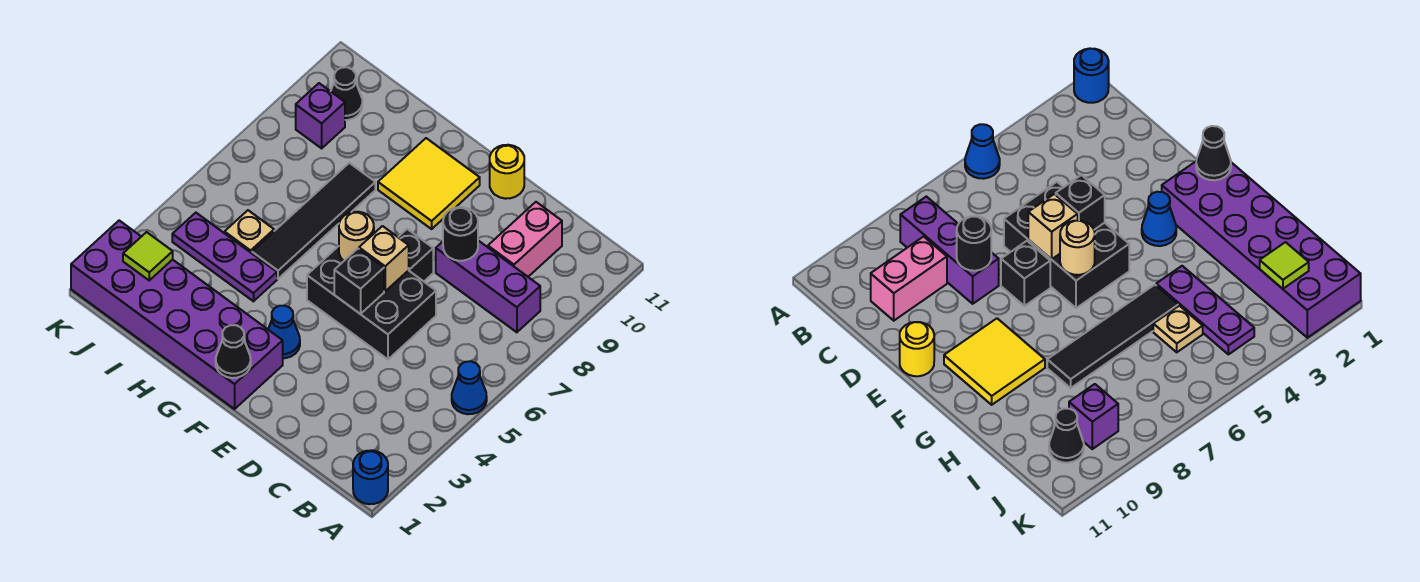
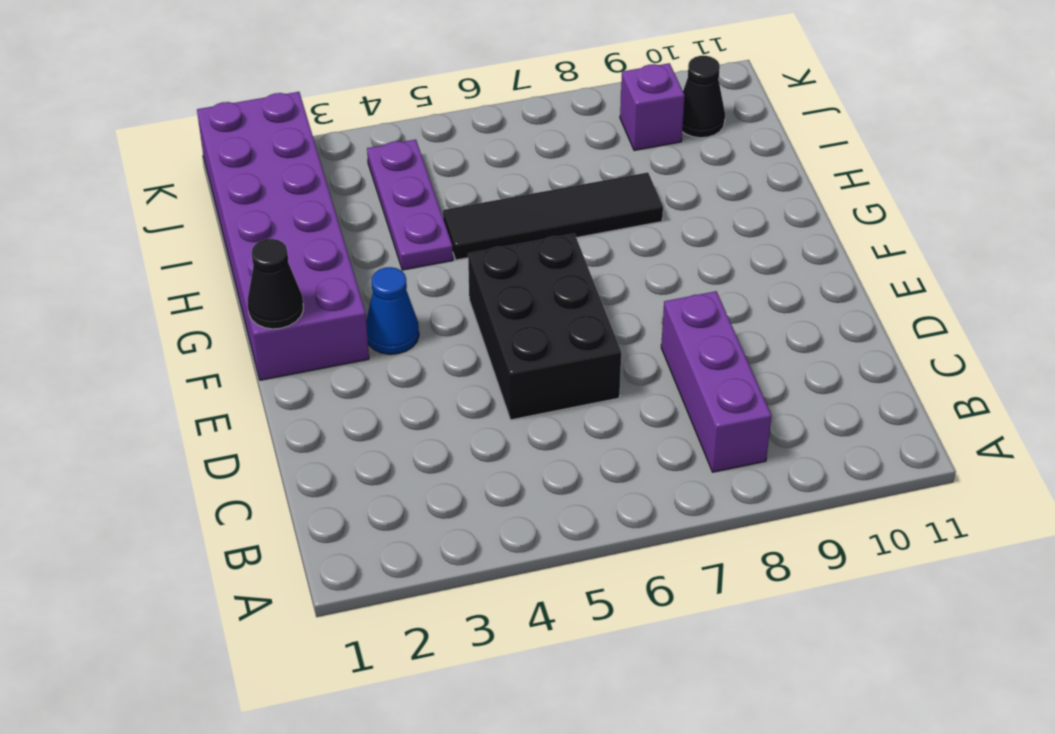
none -> blue round brick A1 level 1
none -> blue cone A5 level 1
none -> pink brick C9:C10 level 1

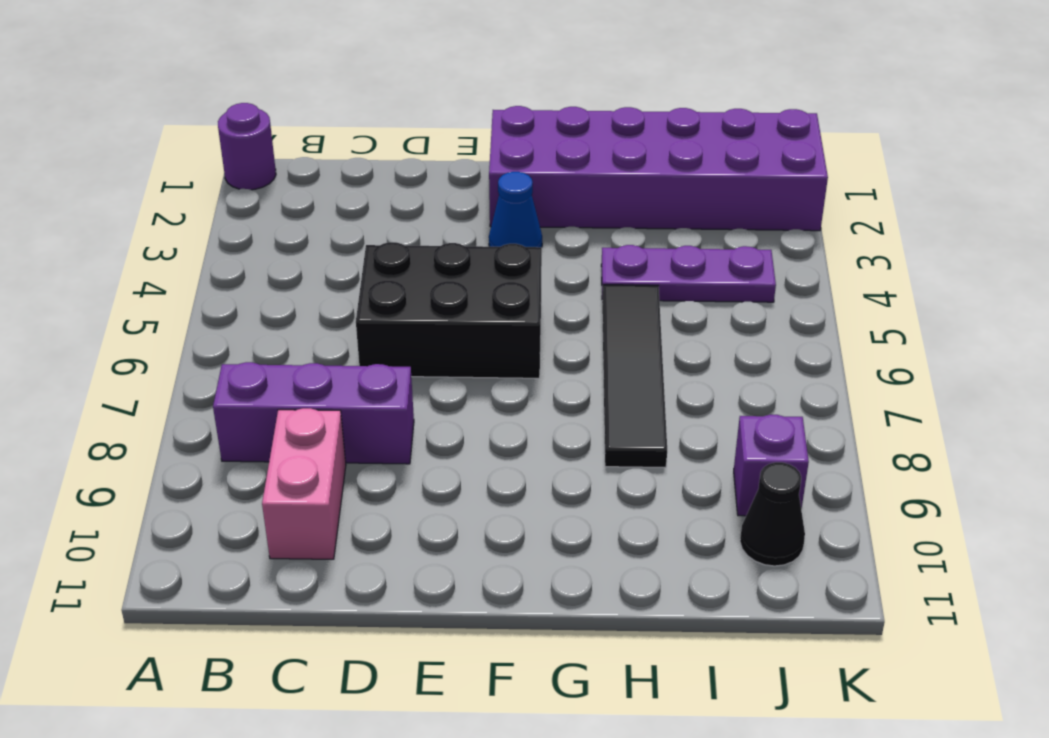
purple round brick A1 level 1 -> blue round brick A1 level 1
none -> blue cone A5 level 1
none -> black brick E7 level 1
none -> yellow round brick E11 level 1

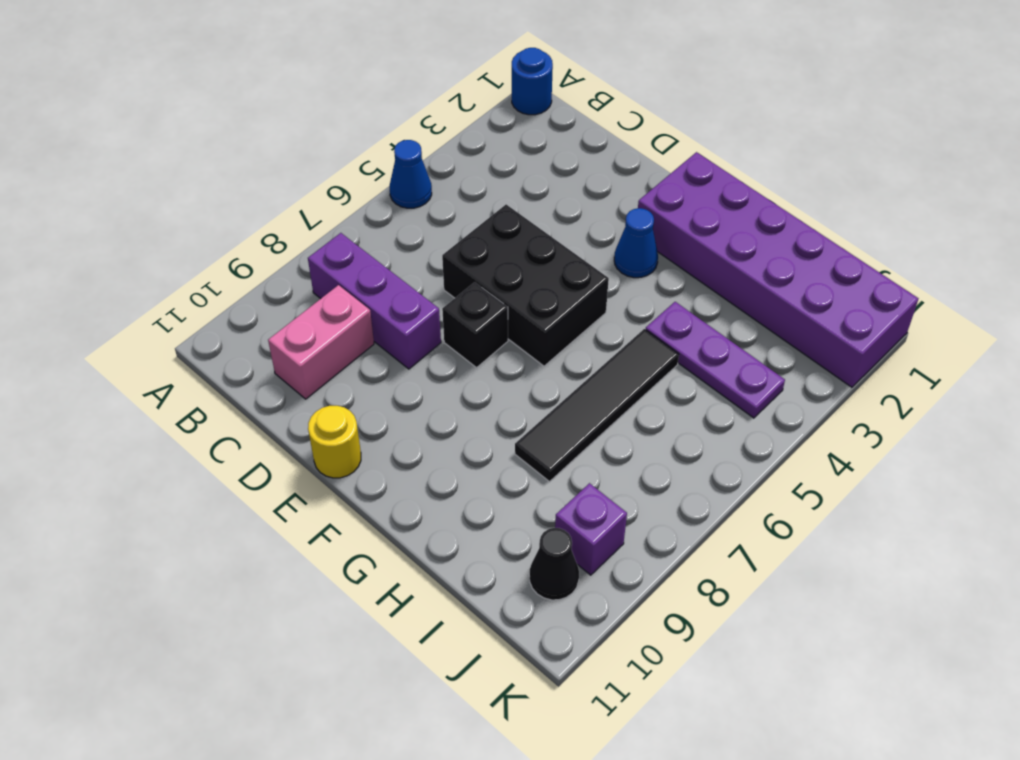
none -> yellow tile F9:G10 level 1
none -> tan plate I5 level 1
none -> black round brick D8 level 2

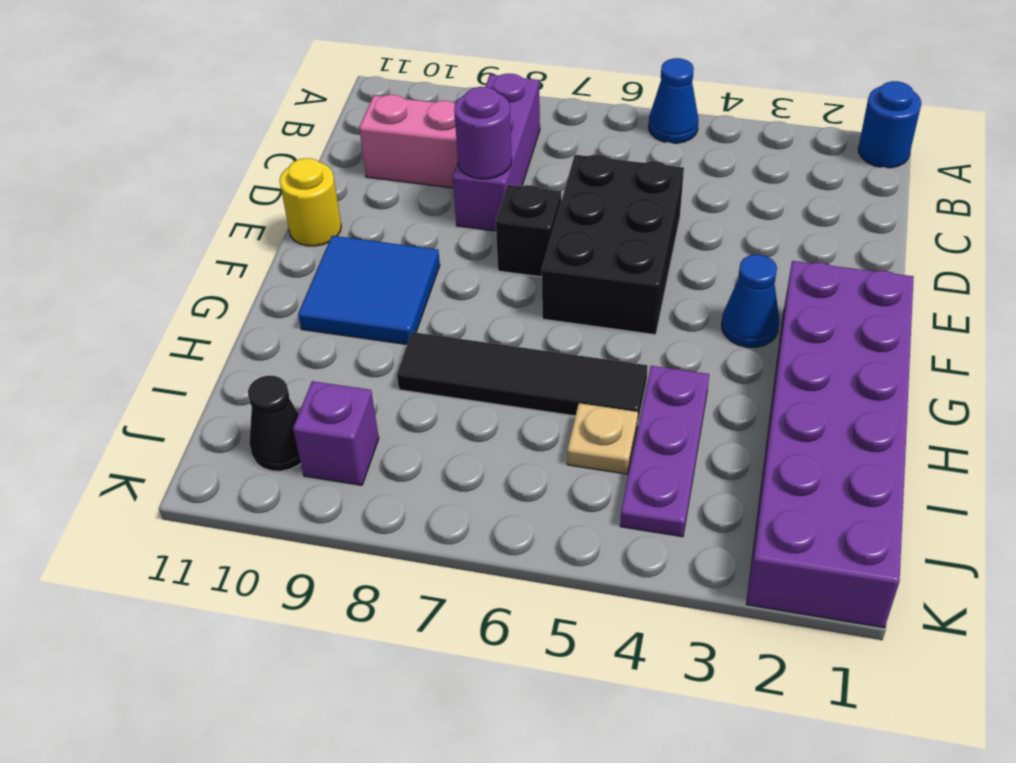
purple round brick D8 level 2 -> black round brick D8 level 2
blue tile F9:G10 level 1 -> yellow tile F9:G10 level 1
none -> black brick E5 level 2
none -> tan brick E6 level 2
none -> black cone F1 level 2

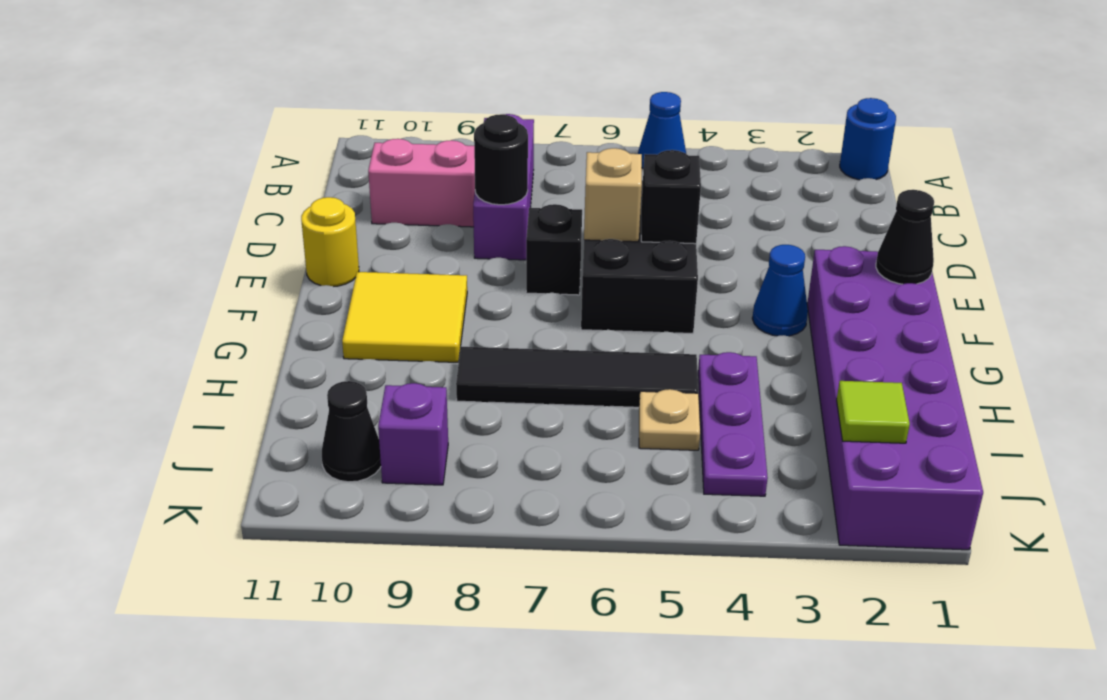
none -> tan round brick F6 level 2

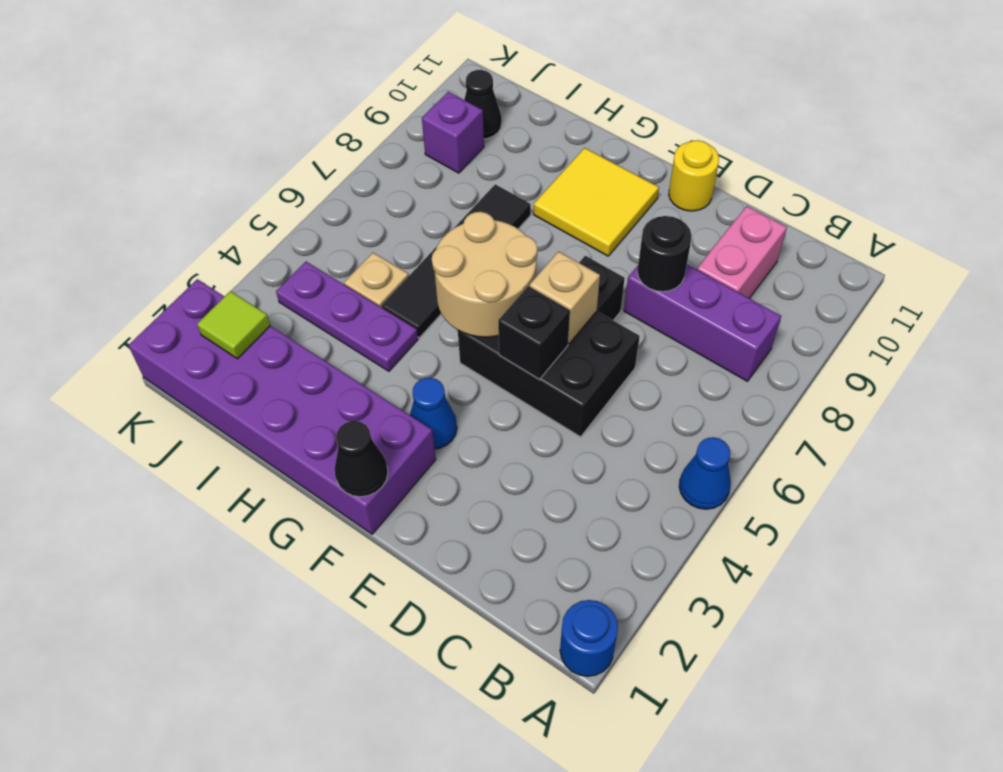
tan round brick F5:G6 level 2 -> tan round brick F6 level 2

